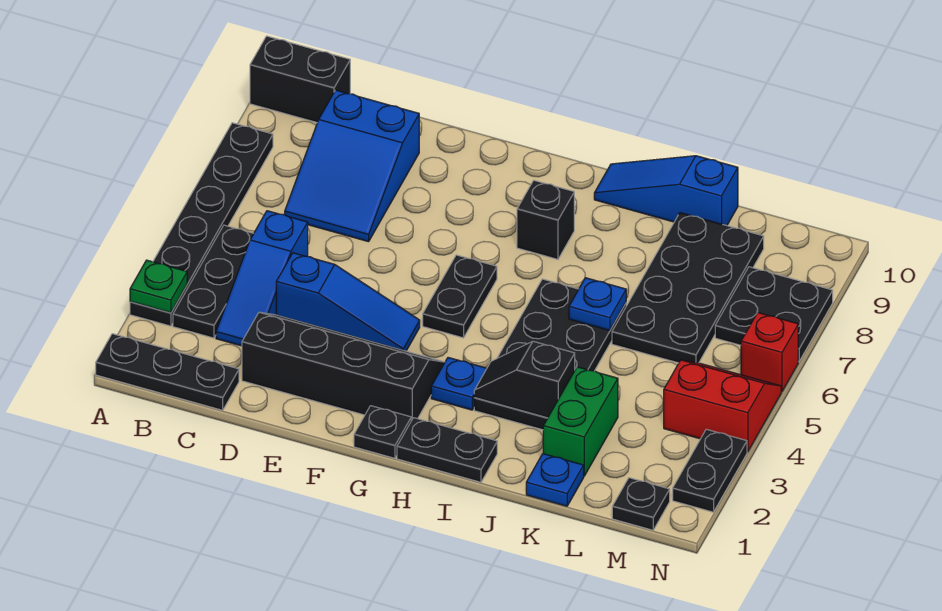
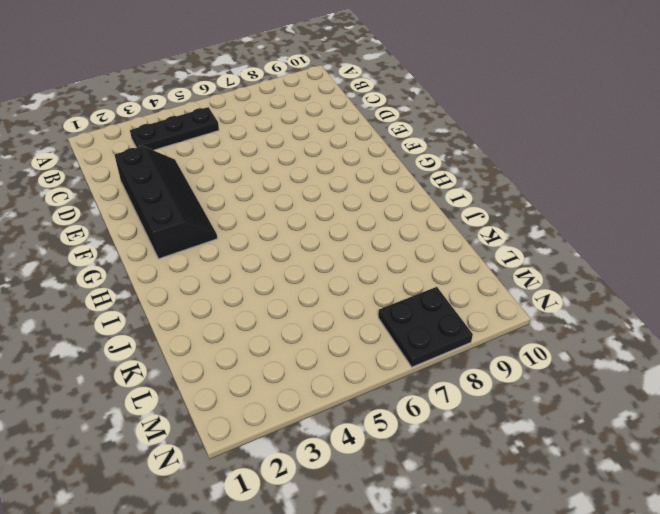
none -> black plate A1:C1 level 1
none -> black plate A3:A8 level 1
none -> black brick A10:B10 level 1

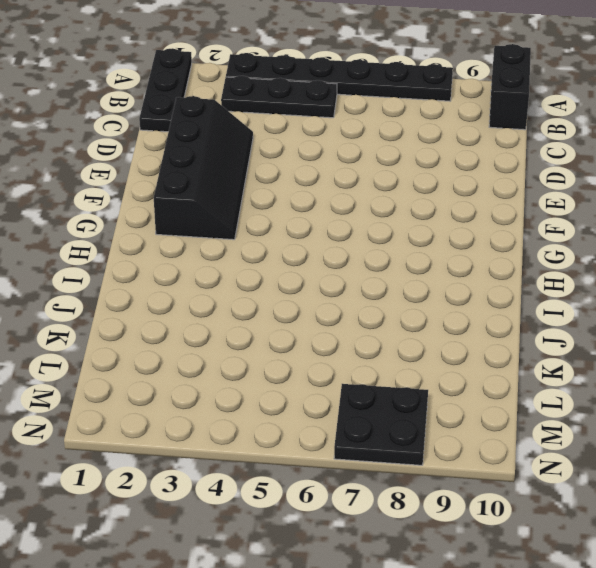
none -> blue slope C3:C5 level 1 top 5
none -> blue slope C7:D9 level 1 top 9
none -> blue slope D4:F4 level 1 top D

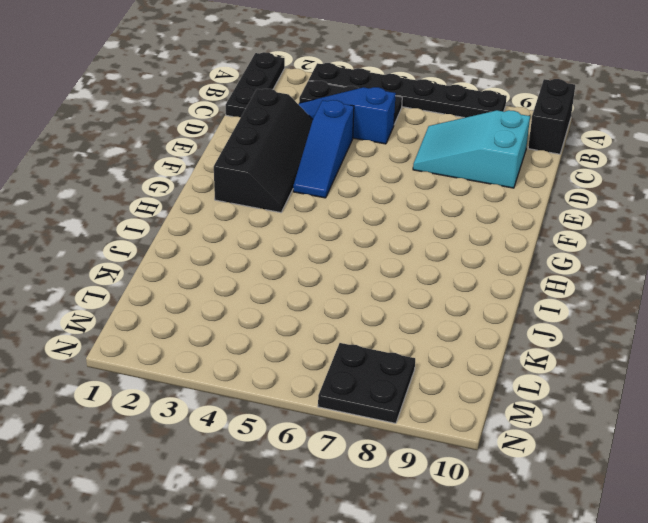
cyan slope C7:D9 level 1 top 9 -> blue slope C7:D9 level 1 top 9
none -> black plate G1 level 1
none -> black plate G5:G6 level 1
none -> black plate H1:I1 level 1

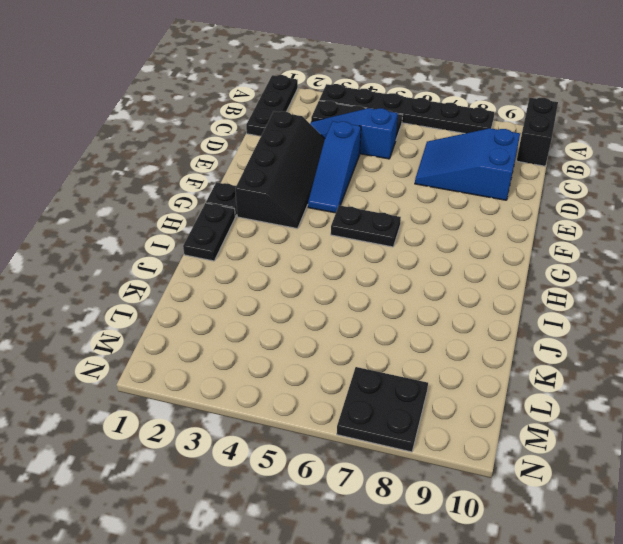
none -> blue plate H3 level 1
none -> black brick H8 level 1
none -> black plate I3:J6 level 1

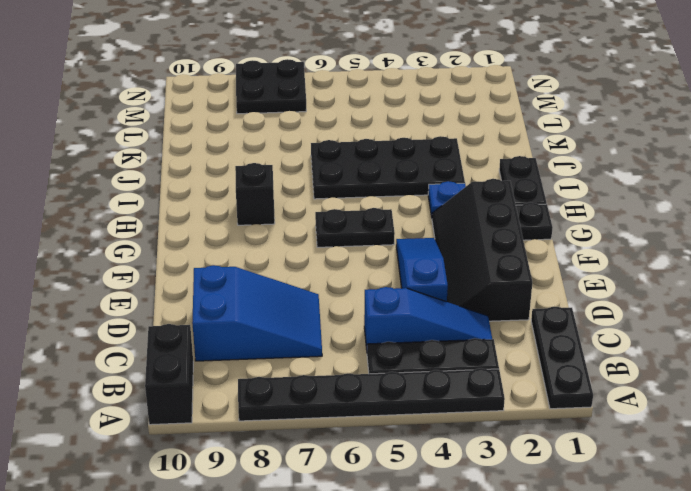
none -> blue slope I10:K10 level 1 top K
none -> blue plate K1 level 1
none -> green brick K2:K3 level 1

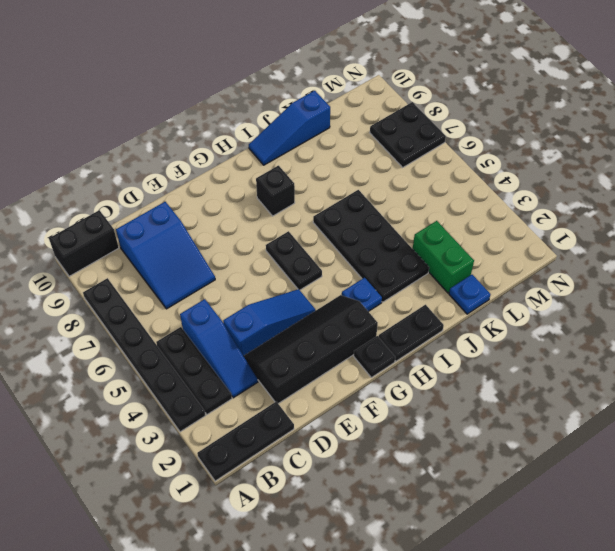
none -> black plate K6:L9 level 1
none -> black plate M1 level 1
none -> red slope M4:N5 level 1 top 4

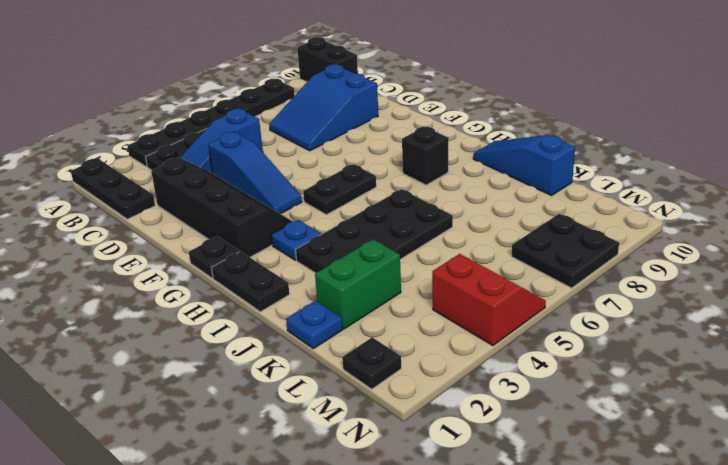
none -> black plate K6:L9 level 1
none -> black plate N2:N3 level 1
none -> red brick N6 level 1

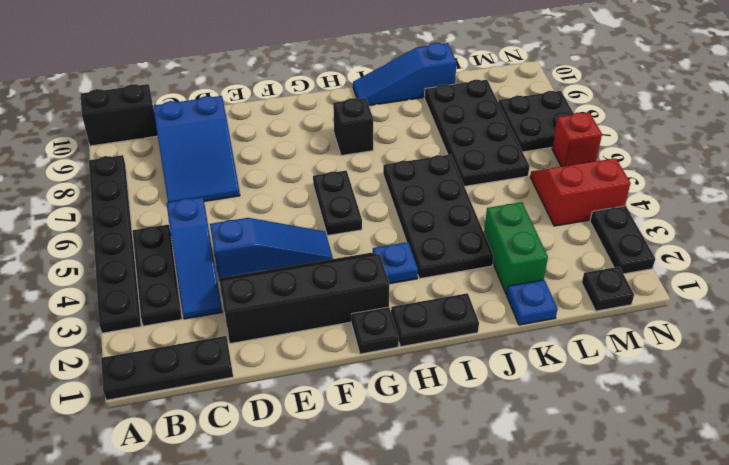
none -> green plate A3 level 2
none -> black slope I3:J3 level 2 top J
none -> blue plate J6 level 2

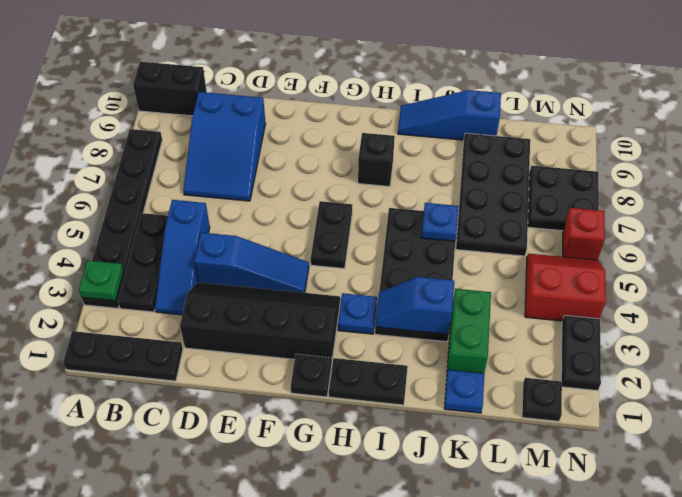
blue slope I3:J3 level 2 top J -> black slope I3:J3 level 2 top J

